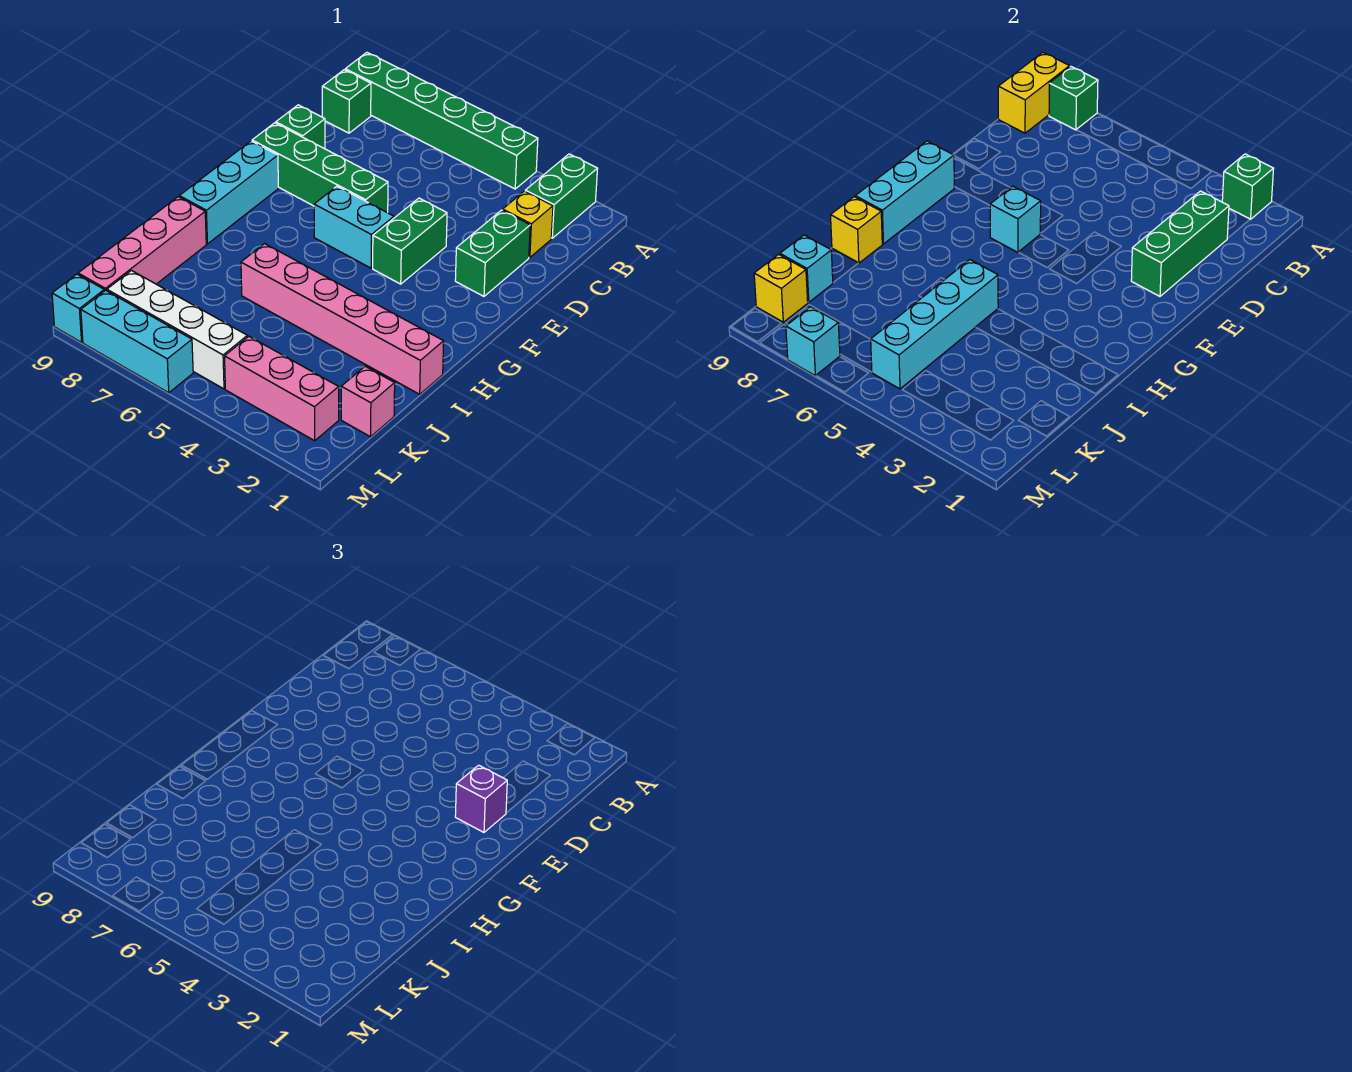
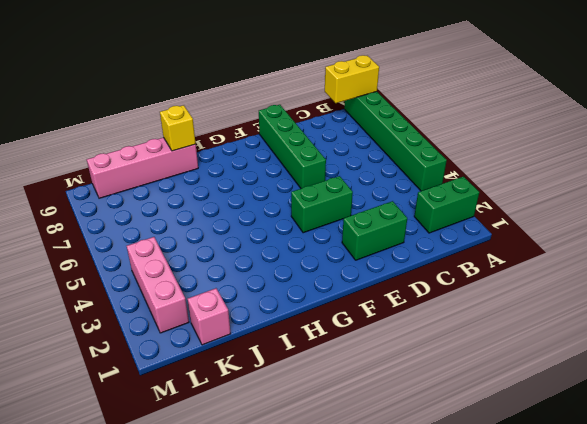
none -> green brick B9 level 1
none -> yellow brick C2 level 1
none -> green brick D9 level 1

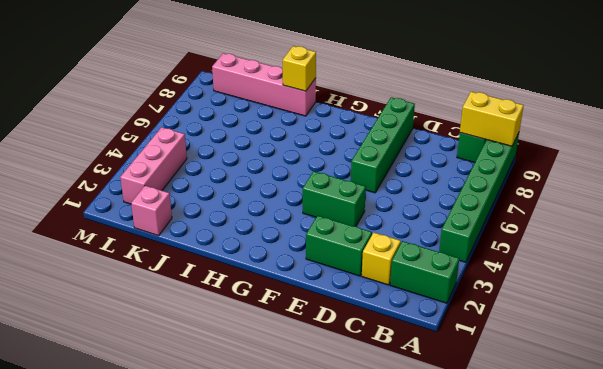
none -> green brick D9 level 1
none -> cyan brick F5:F6 level 1
none -> cyan brick F9:H9 level 1

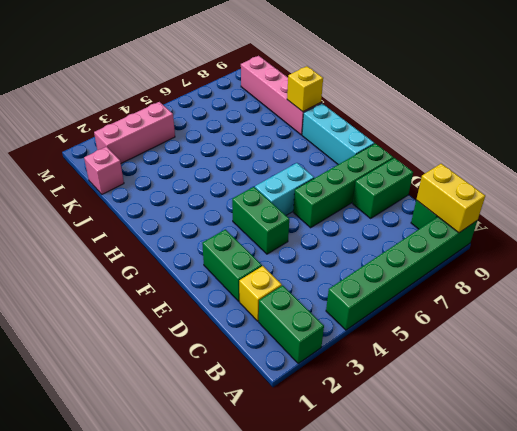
green brick D8:D9 level 1 -> green brick D9 level 1
none -> pink brick I1:I6 level 1
none -> white brick L5:L8 level 1
none -> cyan brick M6:M8 level 1

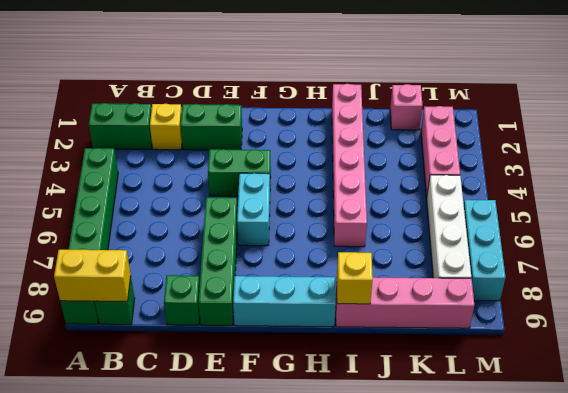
none -> cyan brick M9 level 1
none -> green brick A2 level 2
none -> green brick A8 level 2

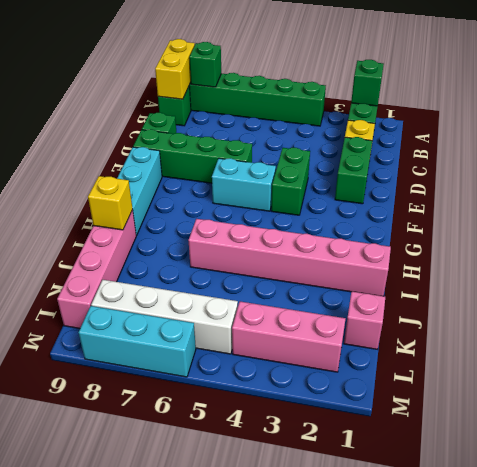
none -> cyan brick M9 level 1
none -> green brick C2:E2 level 2
none -> cyan brick F6 level 2

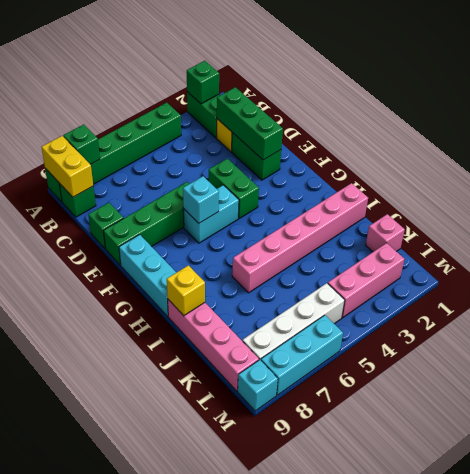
none -> cyan brick F9:H9 level 2
none -> cyan brick I5:L5 level 2
none -> cyan brick K9 level 2

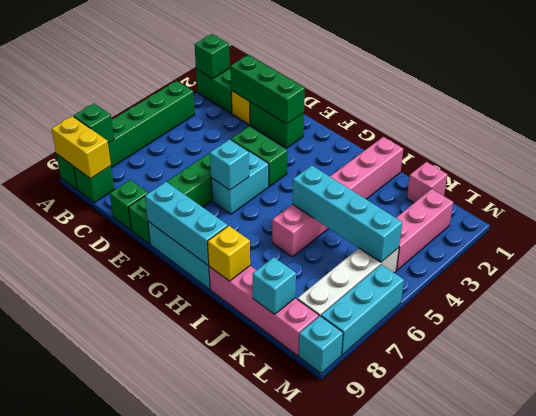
none -> yellow brick L9 level 2
none -> cyan brick M7 level 2
none -> purple brick E2 level 3

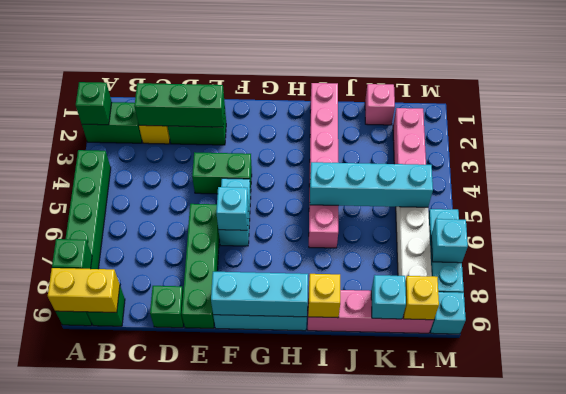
none -> purple brick E2 level 3

